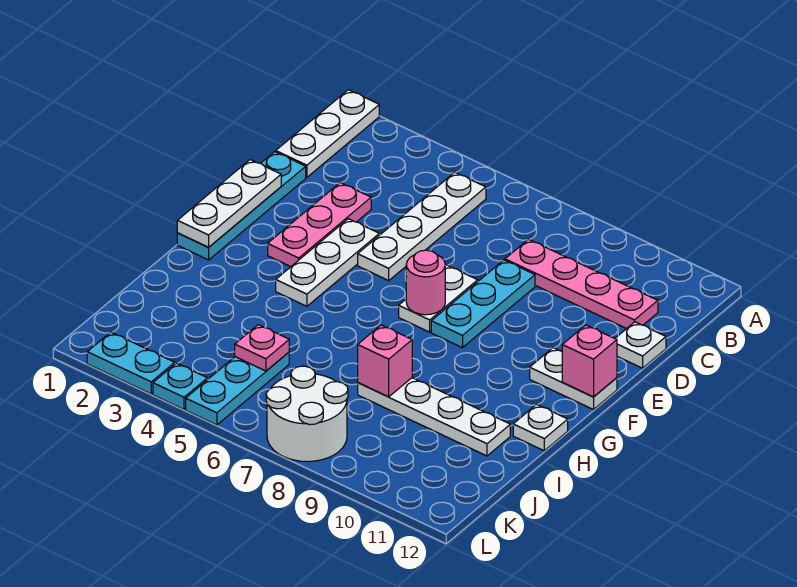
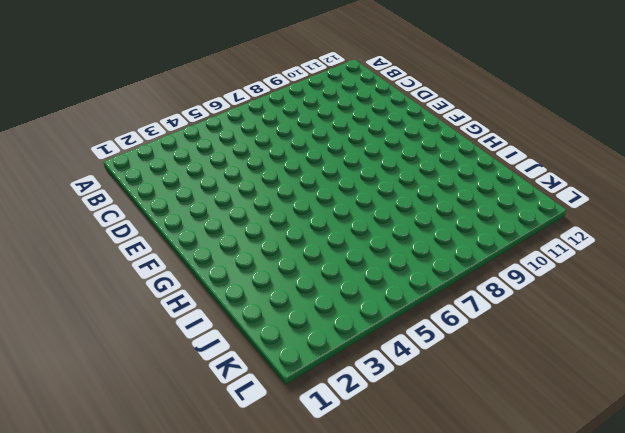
none -> white plate A1:C1 level 1
none -> white plate B5:E5 level 1
none -> pink plate C8:C11 level 1

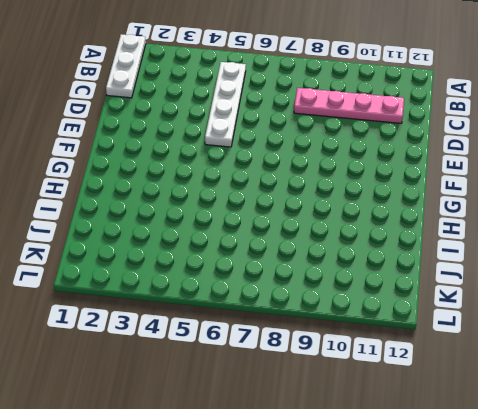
none -> cyan plate D1:G1 level 1
none -> pink plate D3:F3 level 1
none -> cyan plate D8:F8 level 1

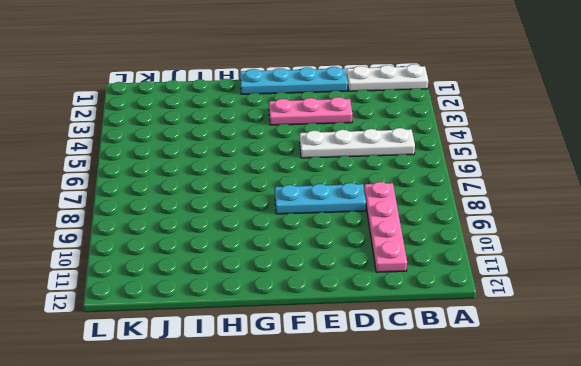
none -> white plate D12 level 1
none -> white plate E4:G4 level 1
none -> white plate E7:F7 level 1

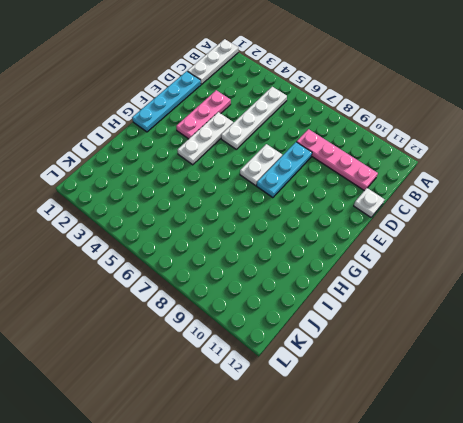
none -> white plate F11:F12 level 1
none -> white plate H12 level 1
none -> white plate I8:I11 level 1

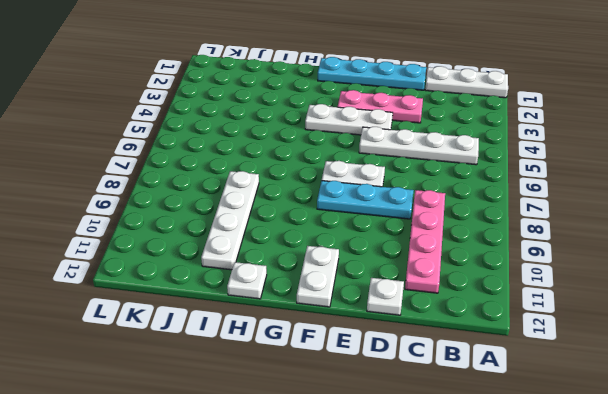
none -> cyan plate J5:L5 level 1
none -> white round brick K7:L8 level 1
none -> cyan plate L2:L3 level 1

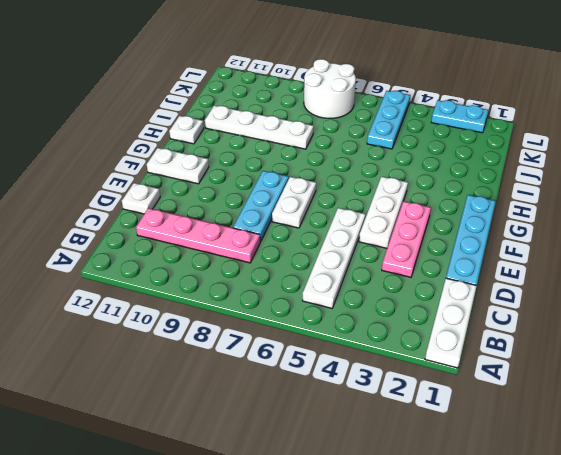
none -> cyan plate L4 level 1
none -> white plate E1:G1 level 2
none -> pink round brick F7 level 2

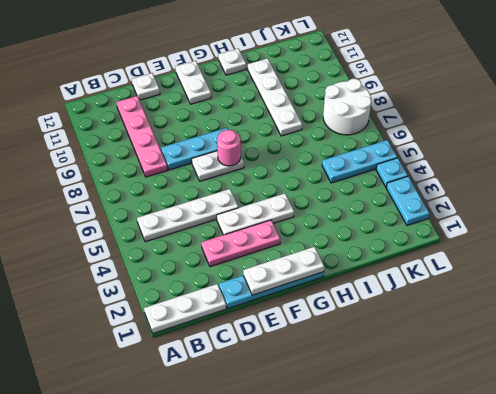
none -> pink brick F12 level 2
none -> pink brick I8 level 2
none -> pink plate J5 level 2

